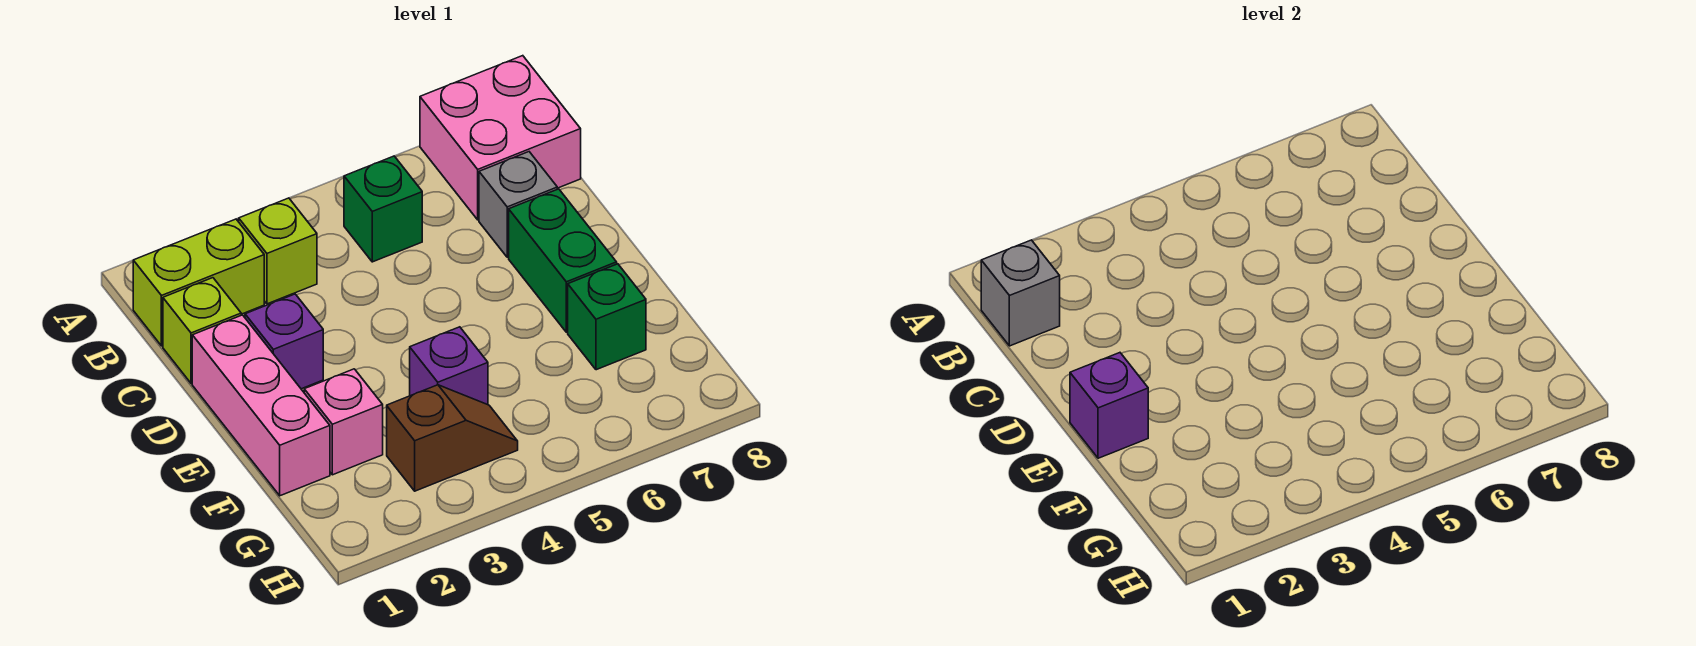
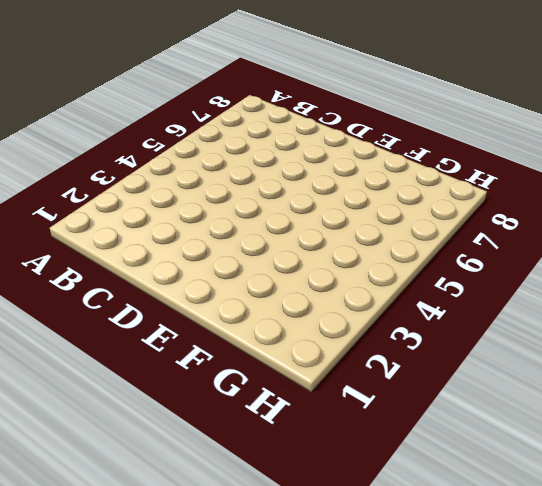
none -> pink brick A7:B8 level 1
none -> lime brick B1:B2 level 1
none -> lime brick B3 level 1

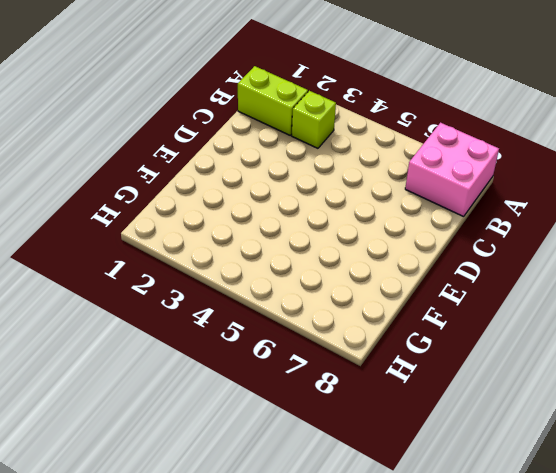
none -> green brick B5 level 1
none -> lime brick C1 level 1
none -> grey brick C7 level 1

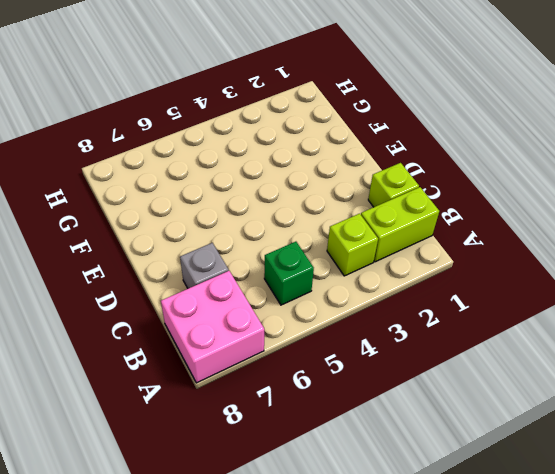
none -> pink brick D1:F1 level 1
none -> purple brick D2 level 1
none -> green brick D7:E7 level 1

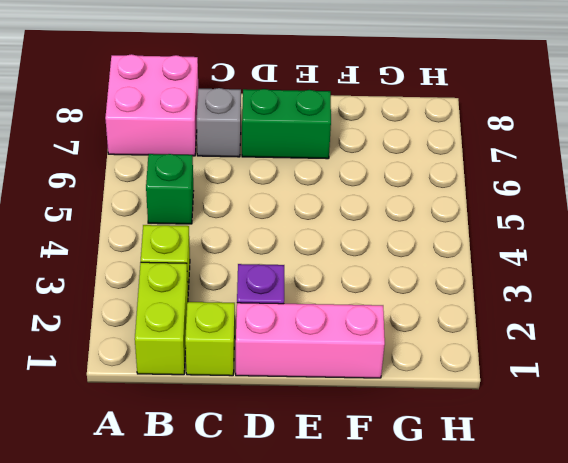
none -> pink brick F2 level 1
none -> purple brick F4 level 1
none -> green brick F7 level 1

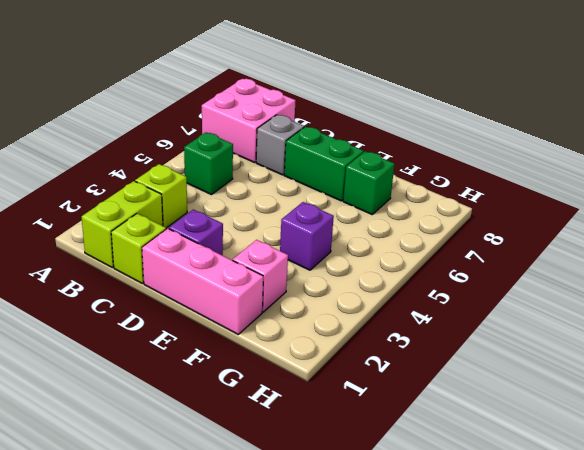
none -> brown slope G3:G4 level 1 top 3
none -> grey brick B1 level 2
none -> purple brick E1 level 2

